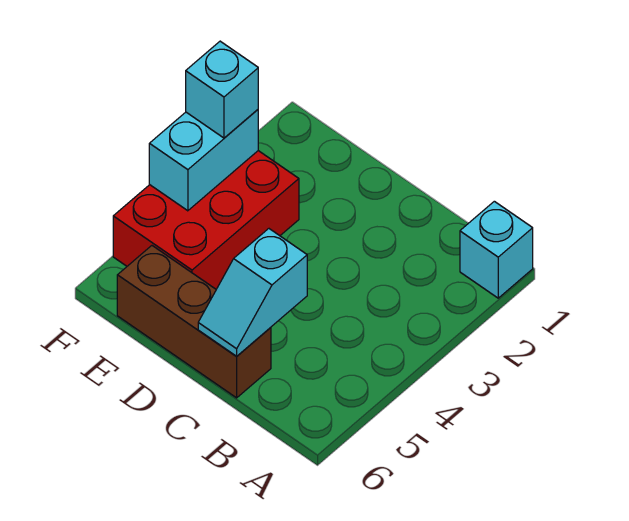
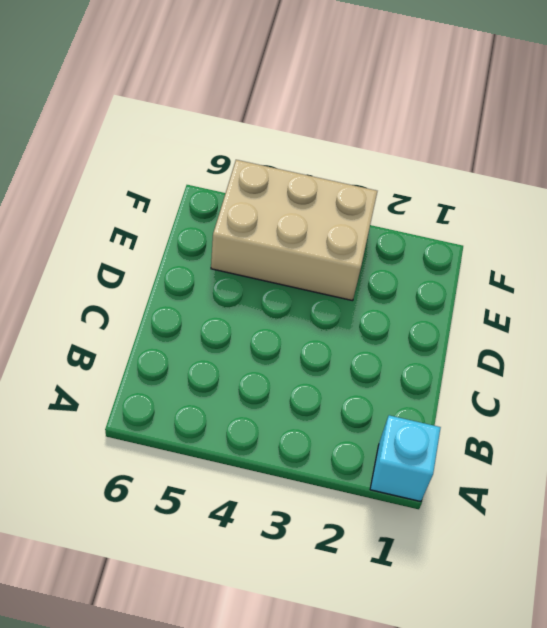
tan brick E3:F5 level 1 -> red brick E3:F5 level 1
none -> brown brick C6:E6 level 1
none -> cyan slope C5:C6 level 2 top 5

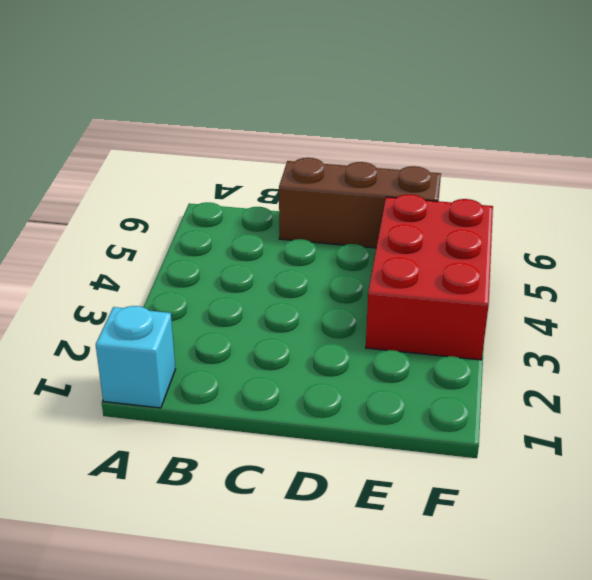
none -> cyan slope C5:C6 level 2 top 5
none -> cyan brick F3:F4 level 2

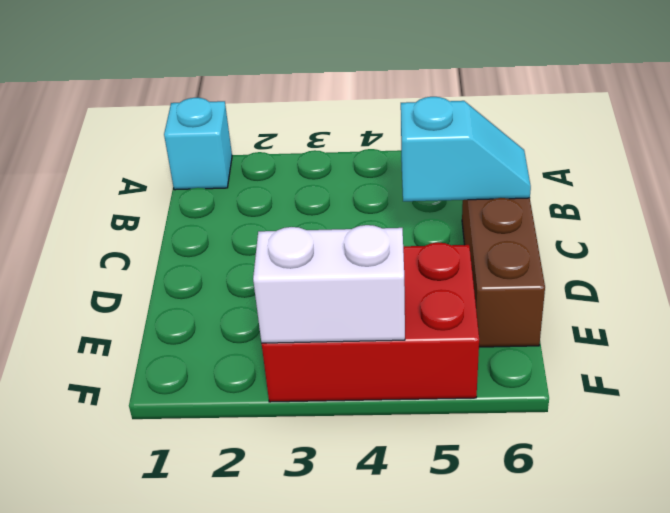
white brick F3:F4 level 2 -> cyan brick F3:F4 level 2
none -> cyan brick F3 level 3

